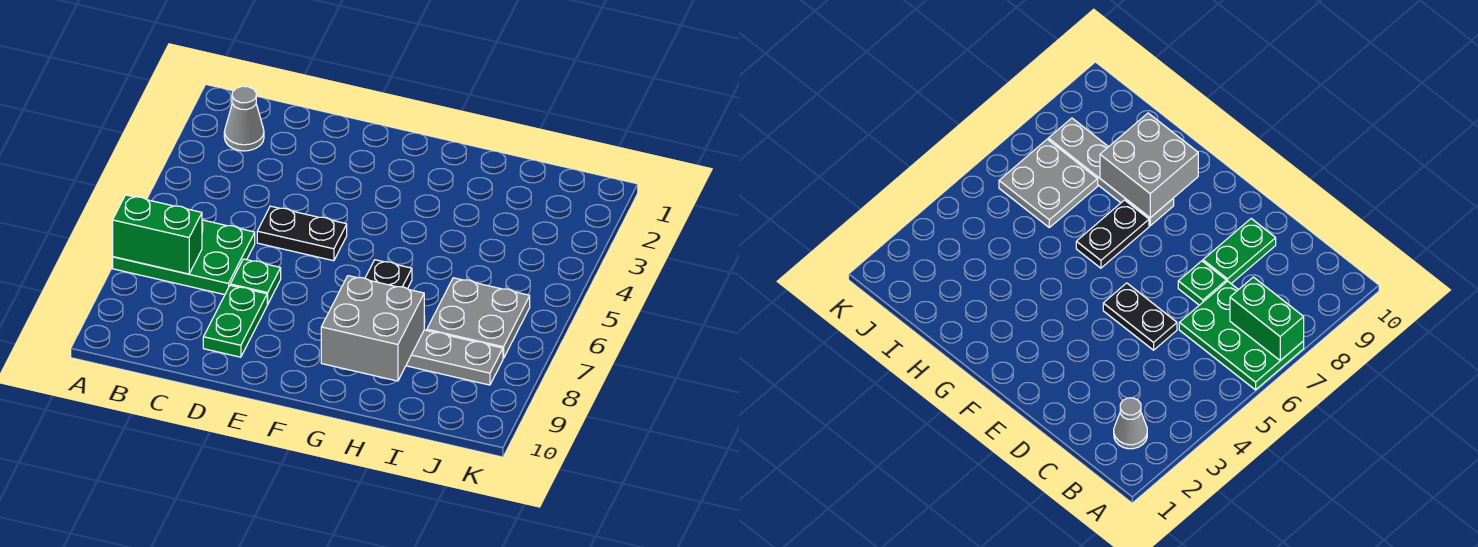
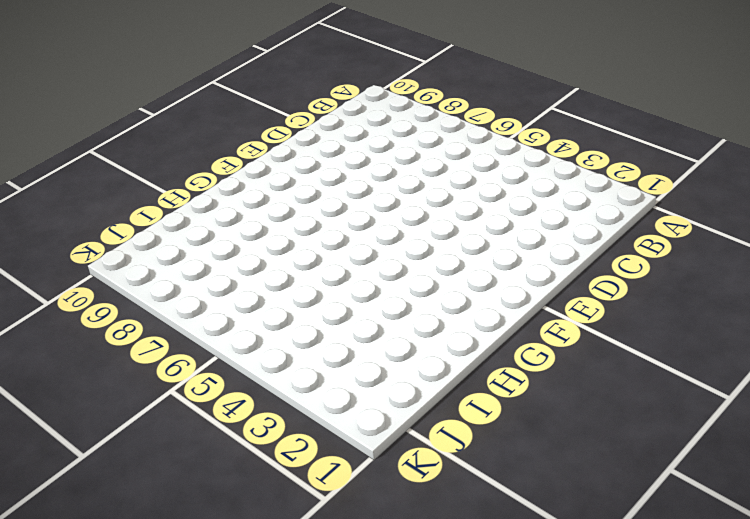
none -> green plate A6:C7 level 1
none -> grey cone B2 level 1

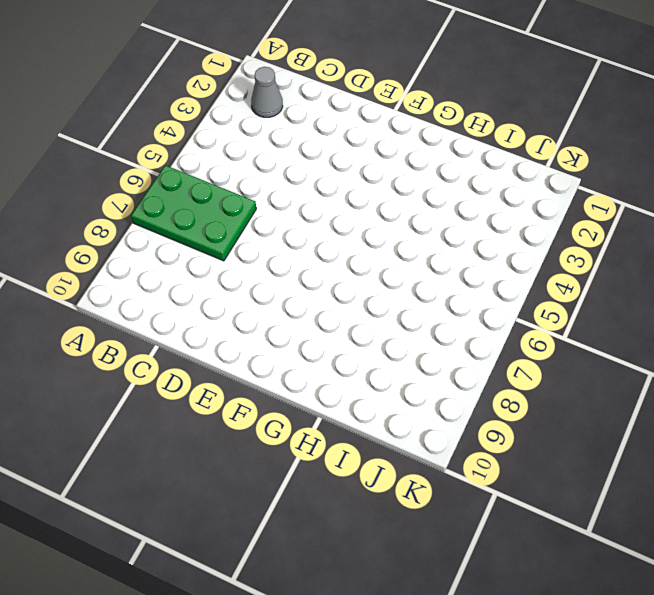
none -> black plate D5:E5 level 1
none -> green plate D7 level 1

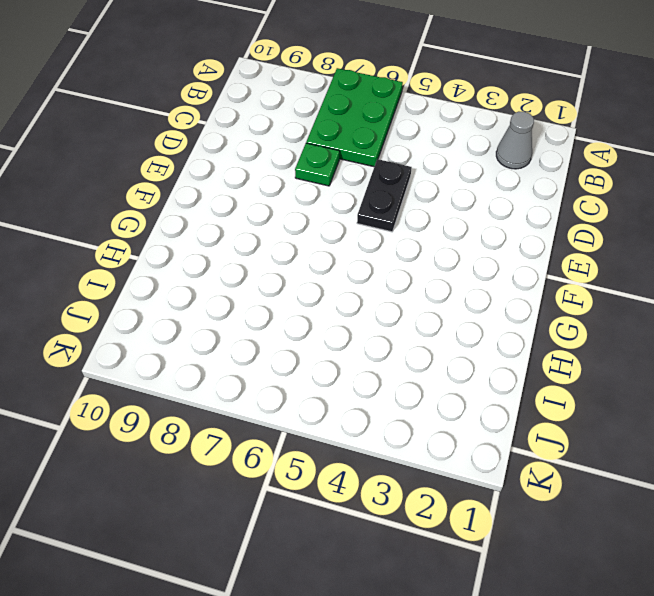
none -> green plate D8:D9 level 1
none -> black plate G6:G7 level 1

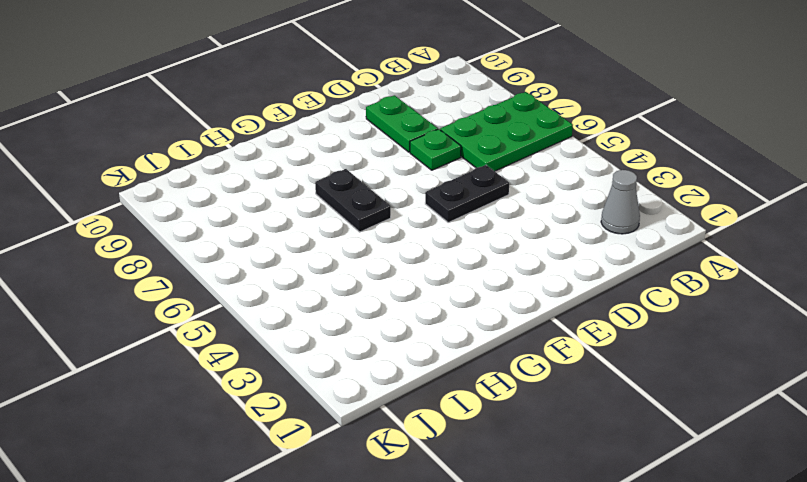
none -> grey plate G8:J8 level 1
none -> grey plate I6:J7 level 1

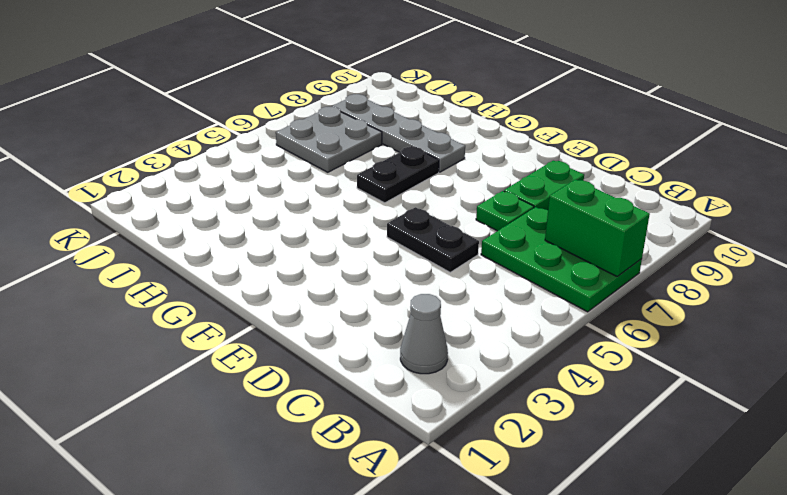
none -> grey brick G8:H9 level 2

